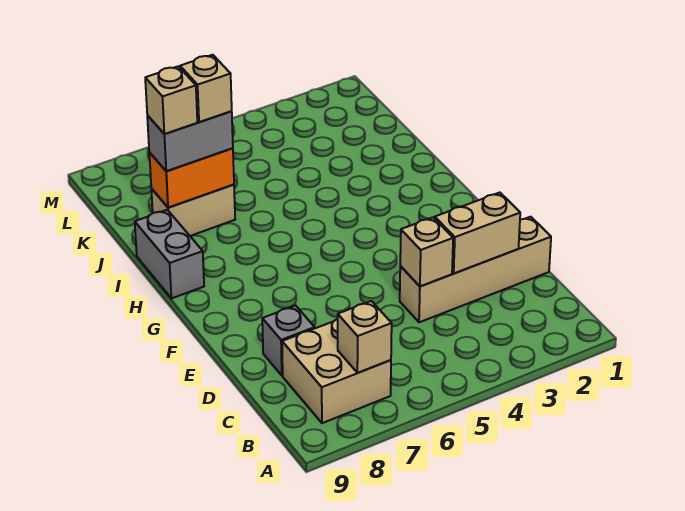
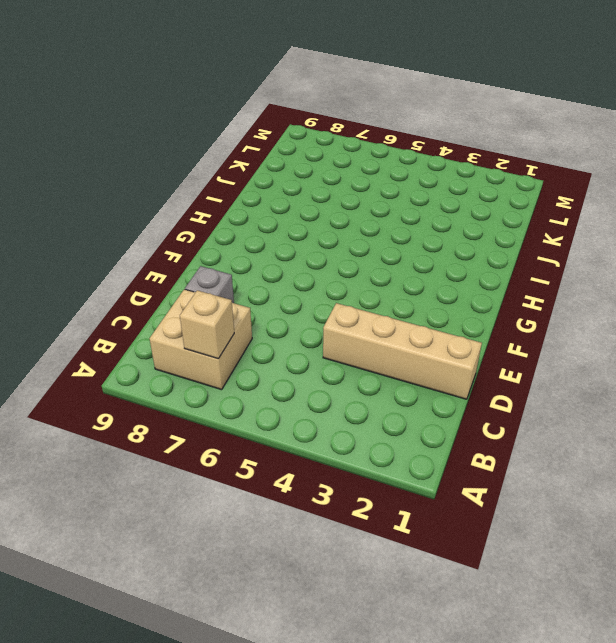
none -> grey brick H9:I9 level 1
none -> tan brick J7:J8 level 1
none -> tan brick D2:D3 level 2

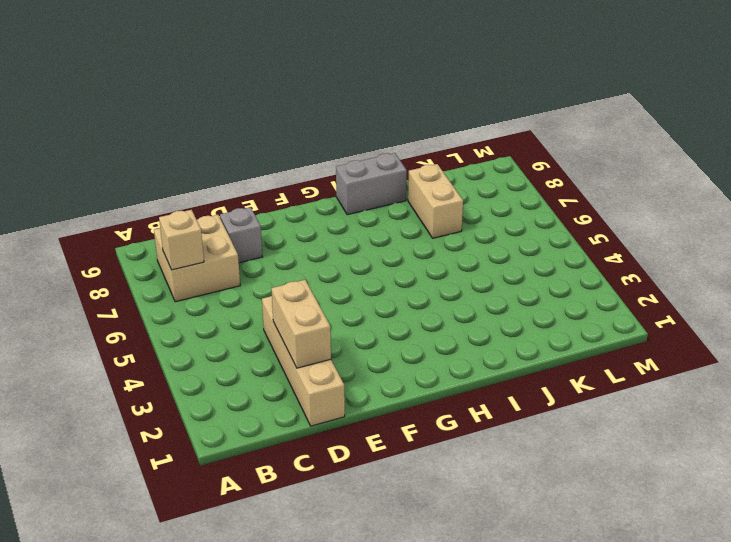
none -> tan brick D4 level 2
none -> orange brick J7:J8 level 2
none -> grey brick J7:J8 level 3

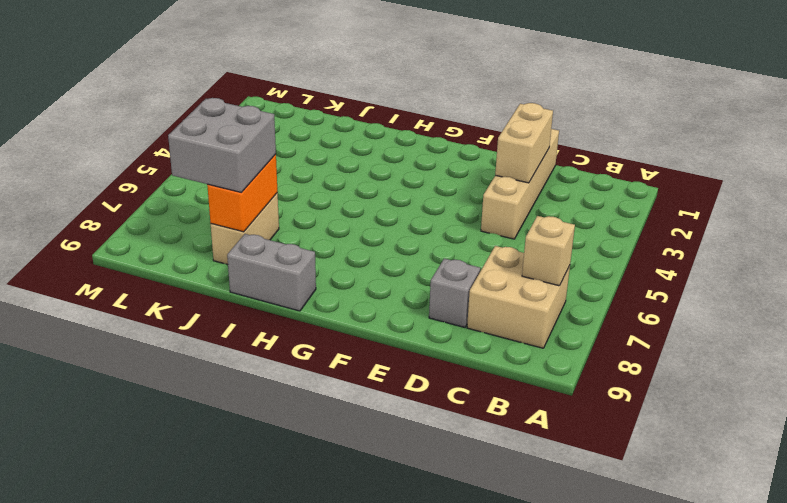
grey brick J7:K8 level 3 -> grey brick J7:J8 level 3
none -> tan brick D4 level 2
none -> tan brick J7 level 4
none -> tan brick J8 level 4

